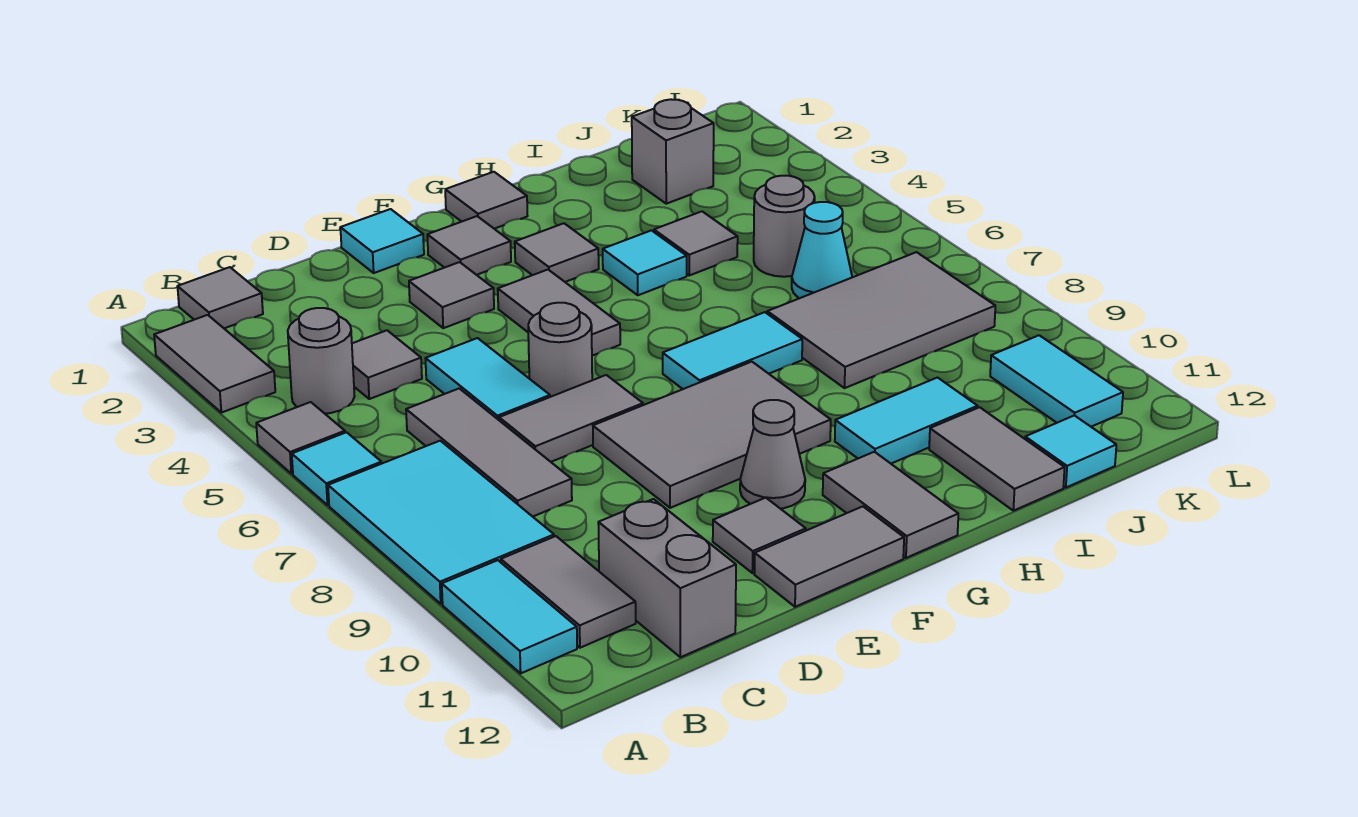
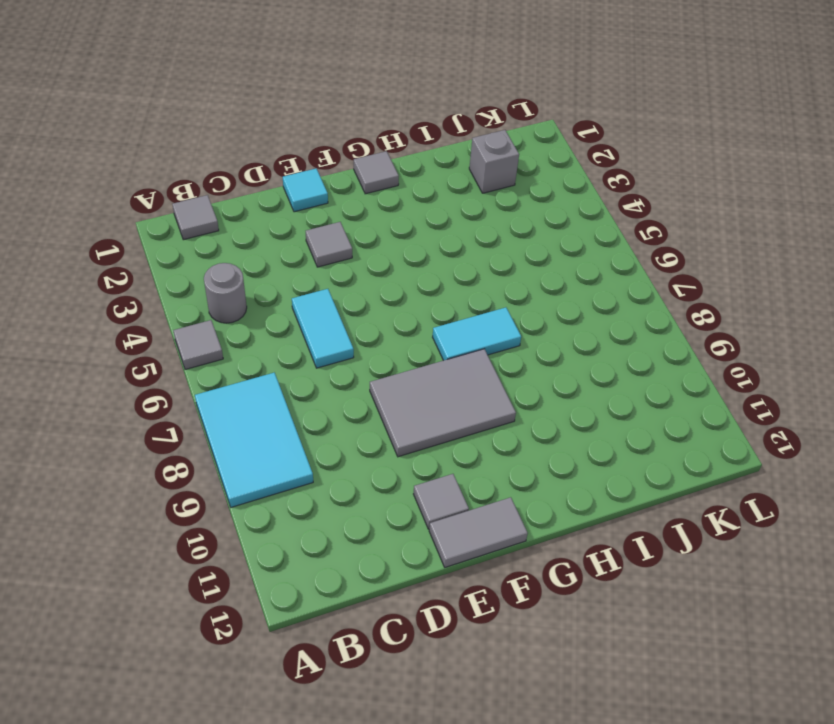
none -> grey tile A2:A3 level 1
none -> cyan tile A6 level 1
none -> cyan tile A10:A11 level 1
none -> grey tile B10:B11 level 1

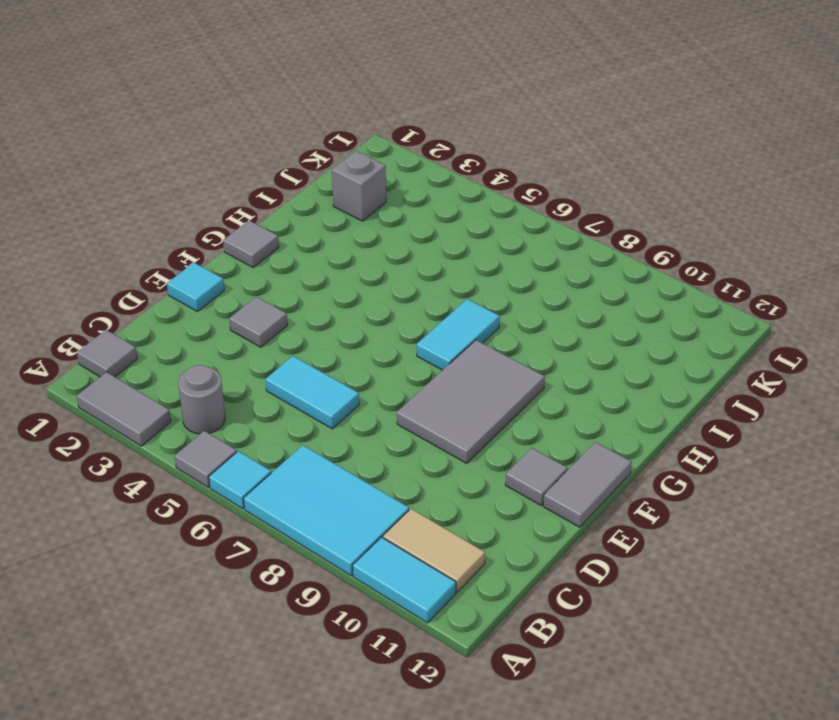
tan tile B10:B11 level 1 -> grey tile B10:B11 level 1
none -> grey tile C4 level 1
none -> grey tile C6:C8 level 1
none -> grey brick C11:C12 level 1
none -> grey tile D7:E7 level 1

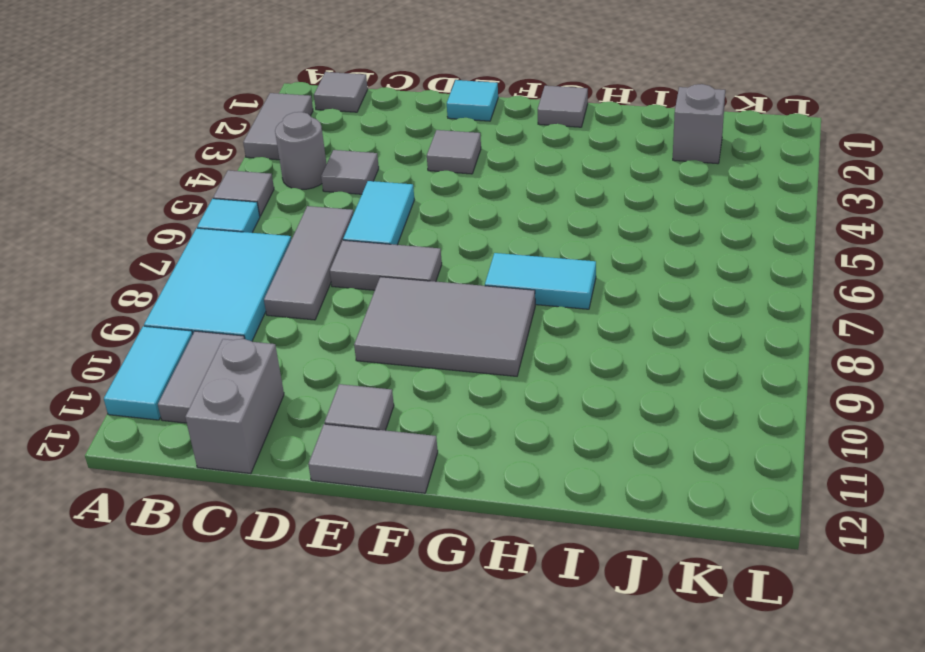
none -> grey round brick E6 level 1
none -> grey tile F2 level 1
none -> grey tile F4:F5 level 1
none -> grey cone F10 level 1

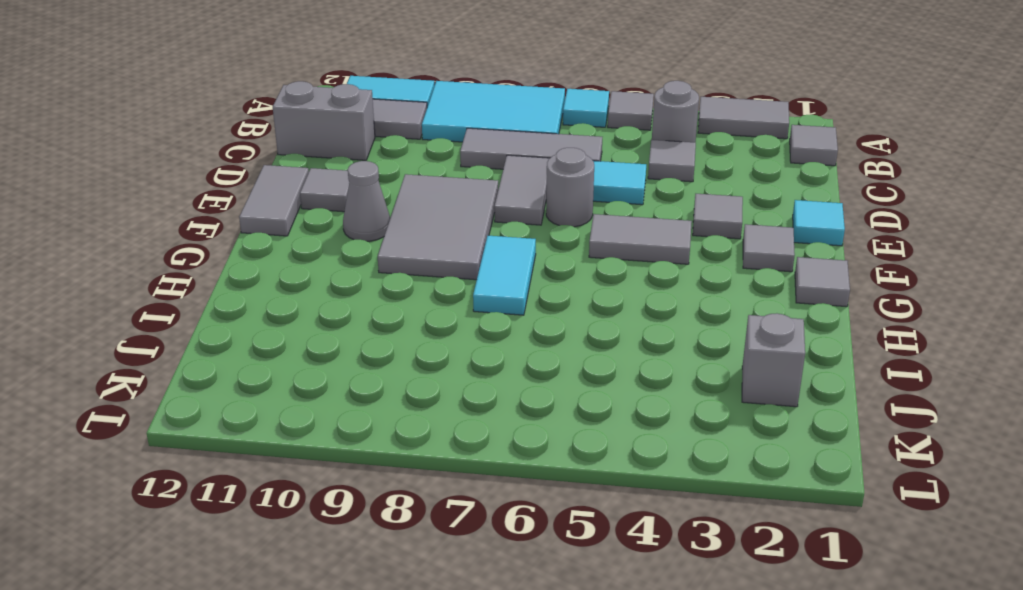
none -> grey tile G3 level 1
none -> grey tile G11:G12 level 1
none -> cyan tile H4 level 1
none -> cyan tile H10:I10 level 1

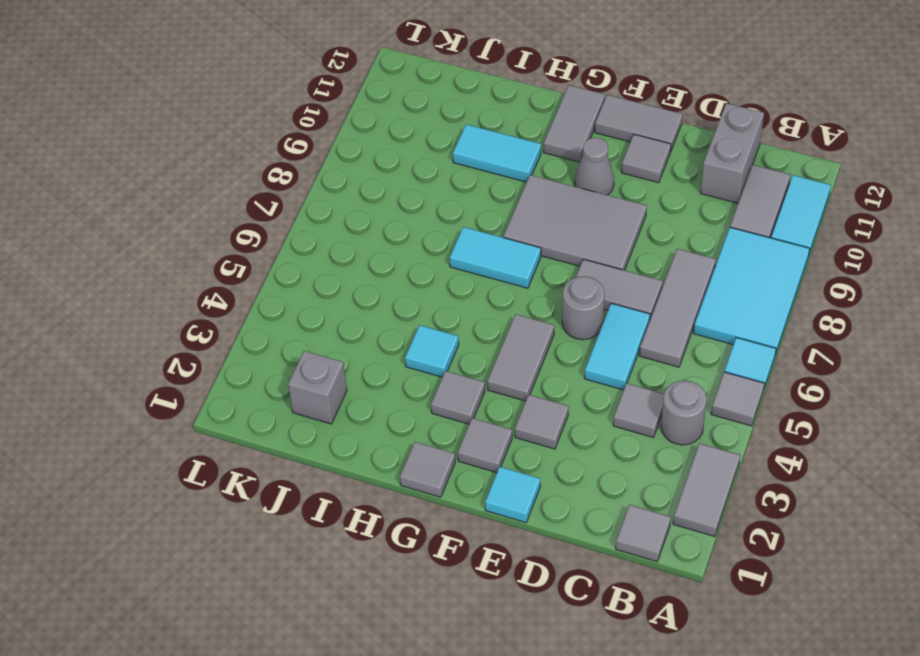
none -> grey tile I4 level 1
none -> grey tile I7:K8 level 1
none -> grey tile I11:I12 level 1
none -> grey round brick J5 level 1

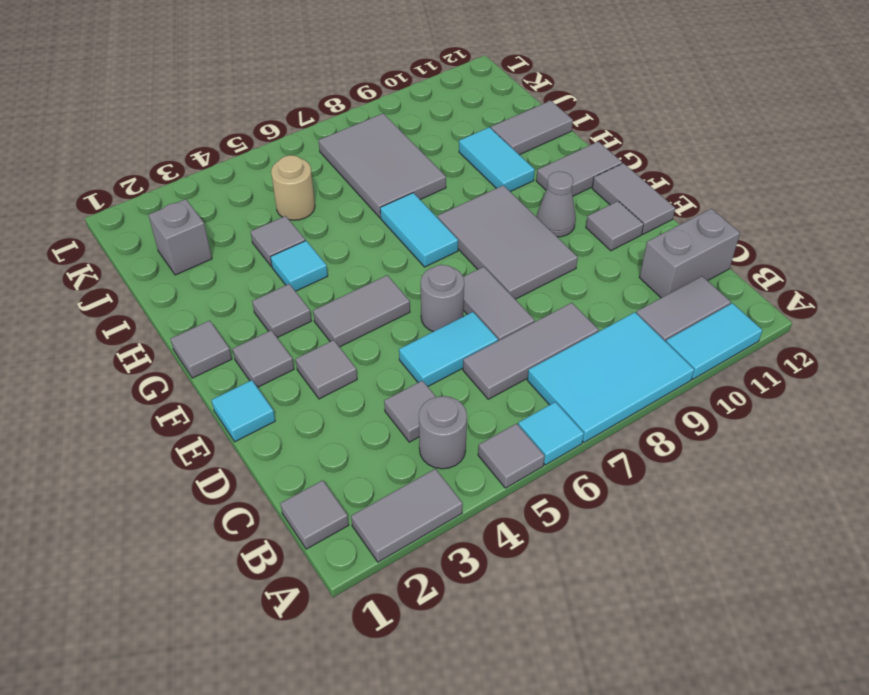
tan round brick J5 level 1 -> grey round brick J5 level 1
none -> cyan cone J6 level 1
none -> cyan tile J12 level 1
none -> cyan tile K10:K11 level 1

